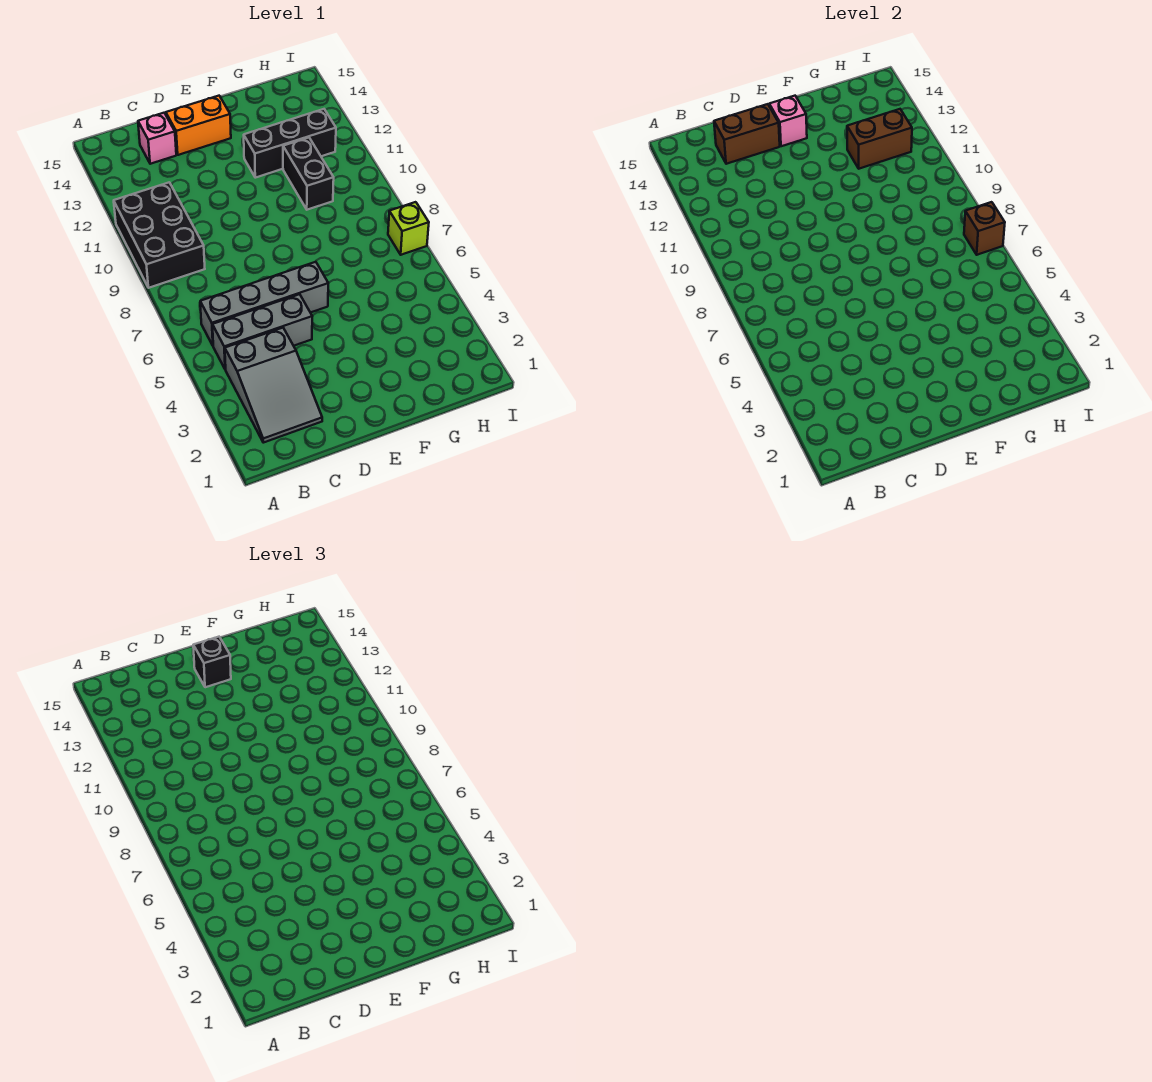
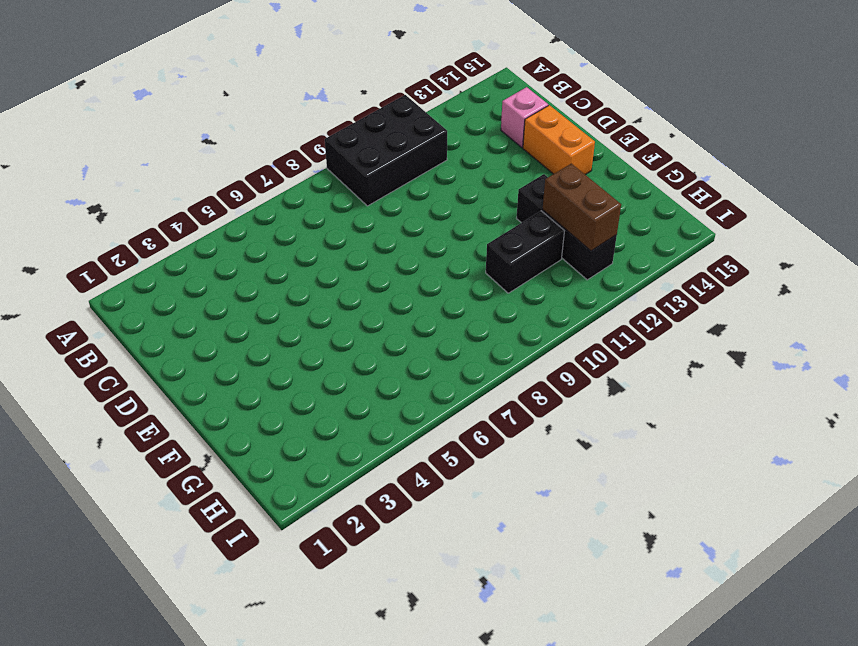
none -> grey slope B2:C4 level 1 top 4
none -> grey brick B5:D5 level 1
none -> grey brick B6:E6 level 1

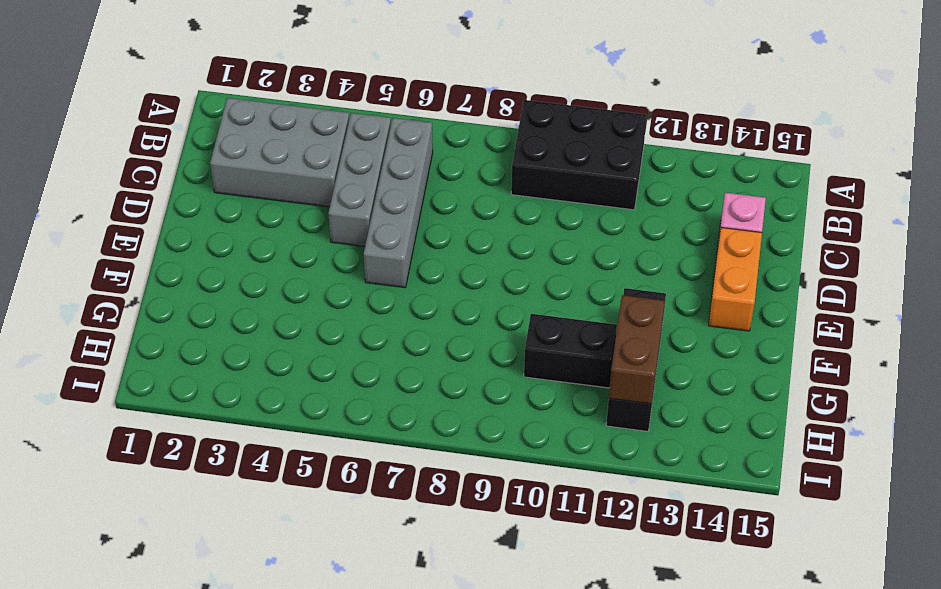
grey brick B2:C4 level 1 -> grey slope B2:C4 level 1 top 4
none -> lime brick I7 level 1
none -> brown brick C14:D14 level 2
none -> pink brick E14 level 2

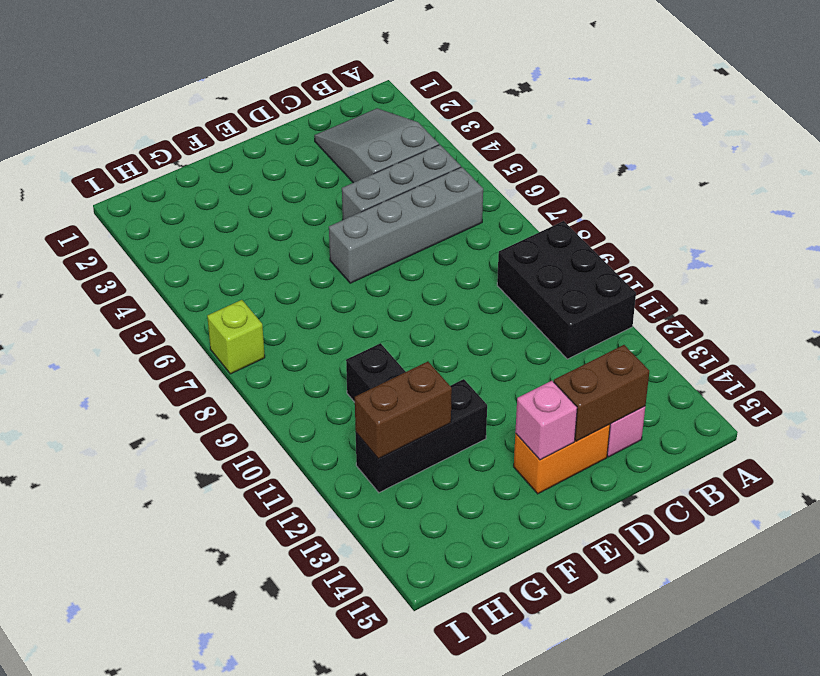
none -> brown brick I7 level 2
none -> black brick E14 level 3

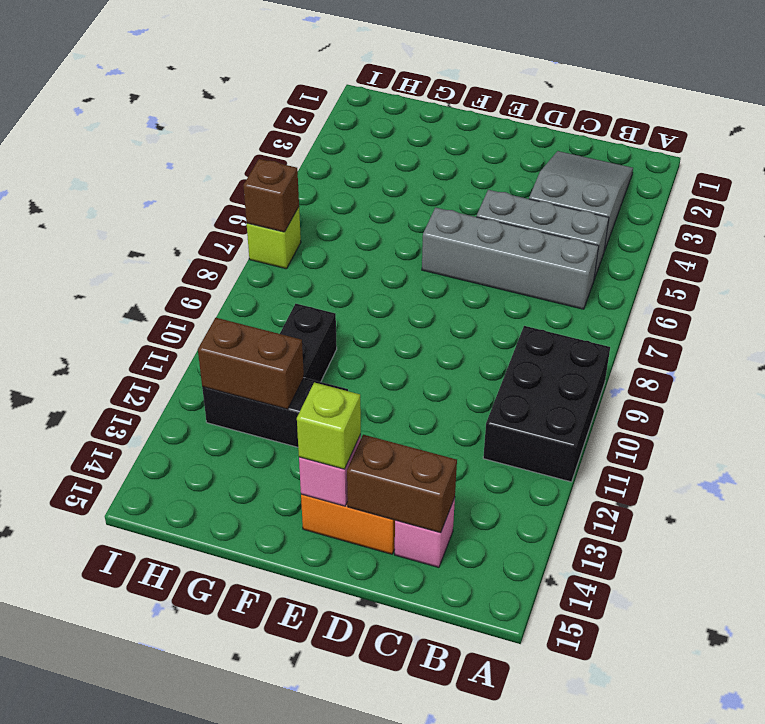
lime brick E14 level 3 -> black brick E14 level 3

